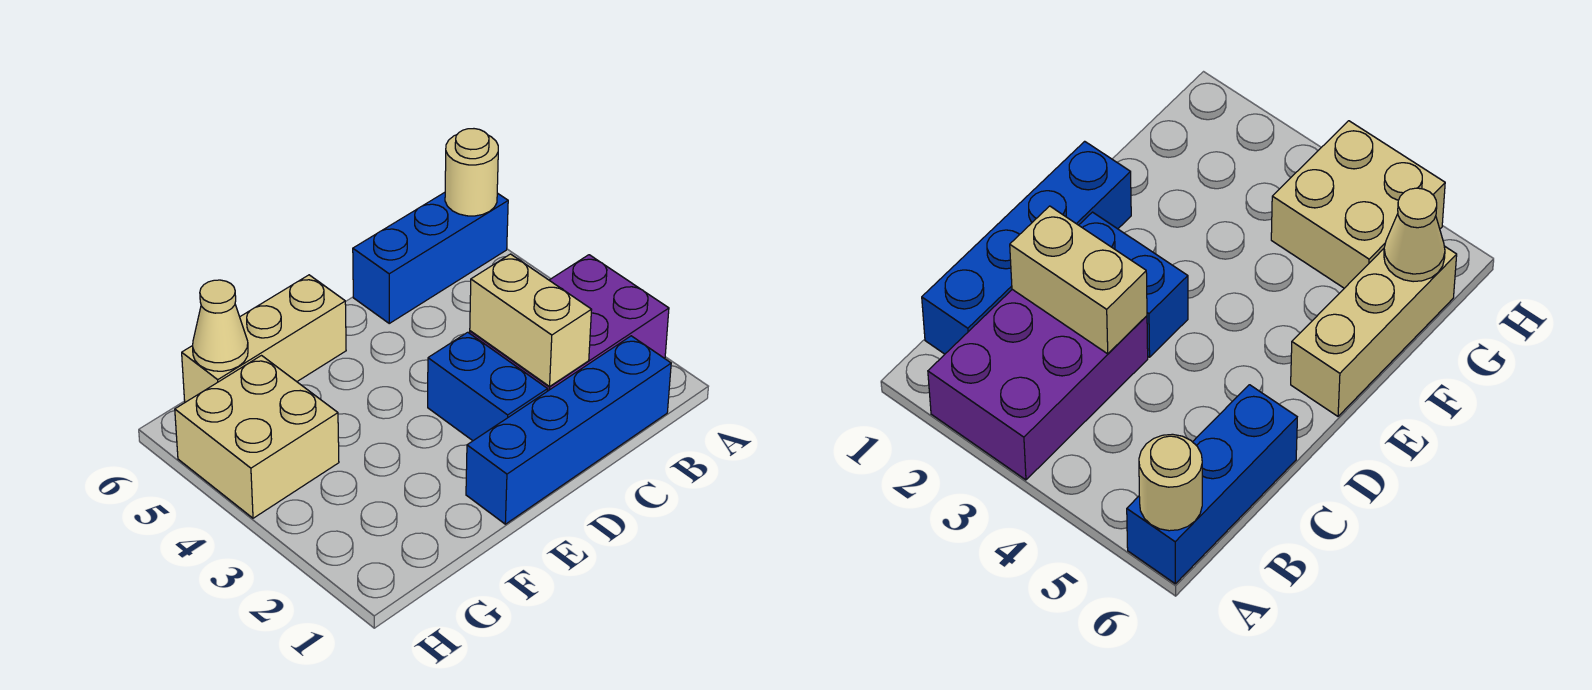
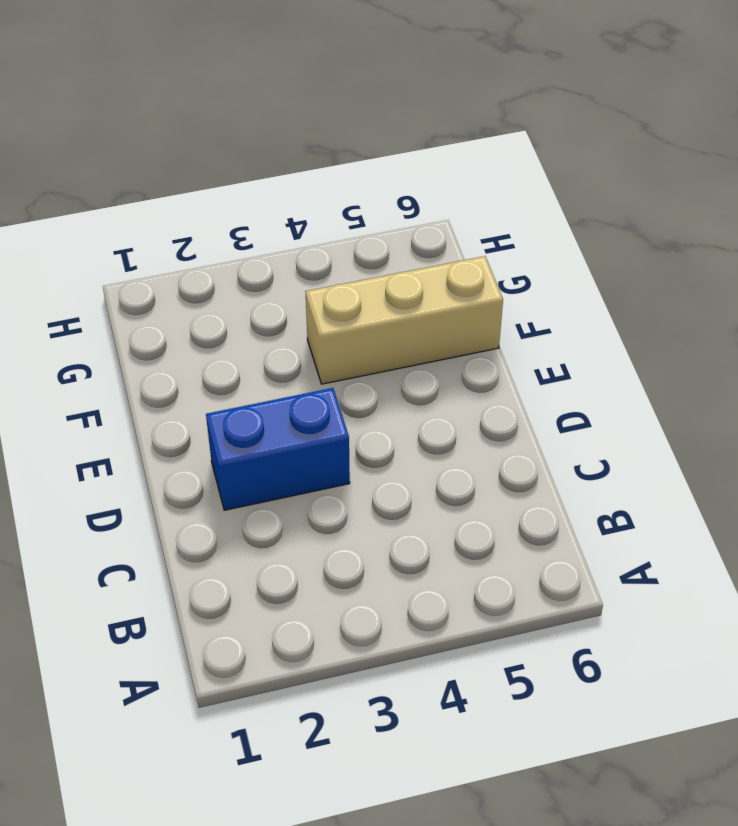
tan brick F4:F6 level 1 -> tan brick E6:G6 level 1
none -> purple brick A2:C3 level 1
none -> blue brick A6:C6 level 1

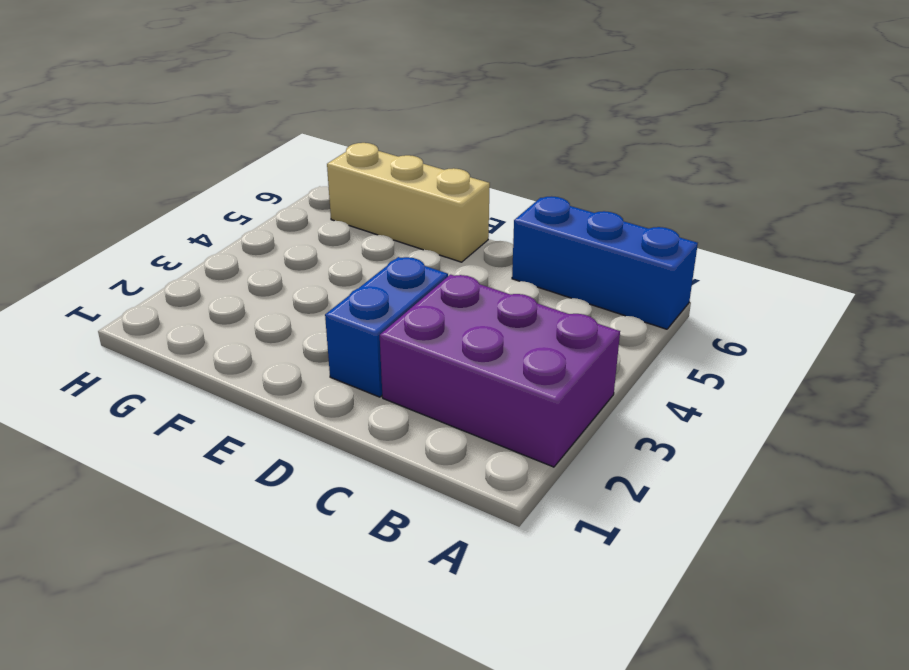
none -> blue brick B1:E1 level 1
none -> tan brick G4:H5 level 1

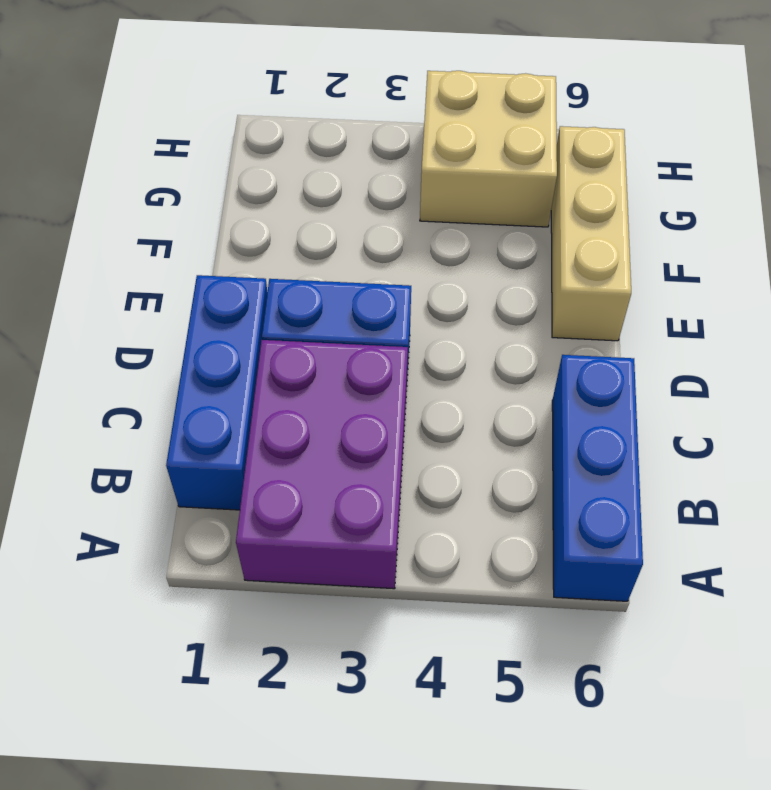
blue brick B1:D1 level 1 -> blue brick B1:E1 level 1
none -> tan round brick A6 level 2
none -> tan brick C2:C3 level 2

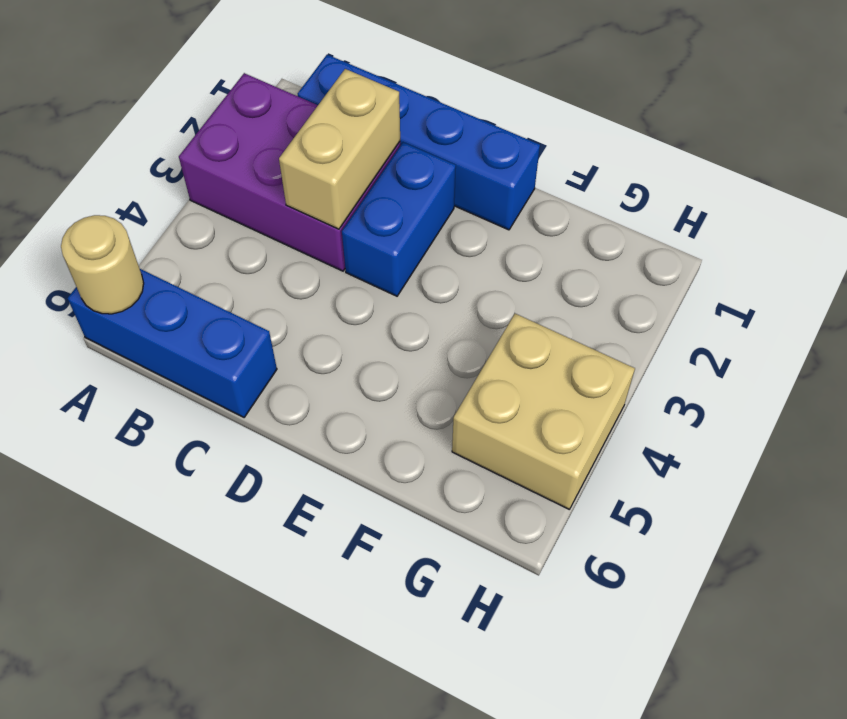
none -> tan brick E6:G6 level 1
none -> tan cone G6 level 2

